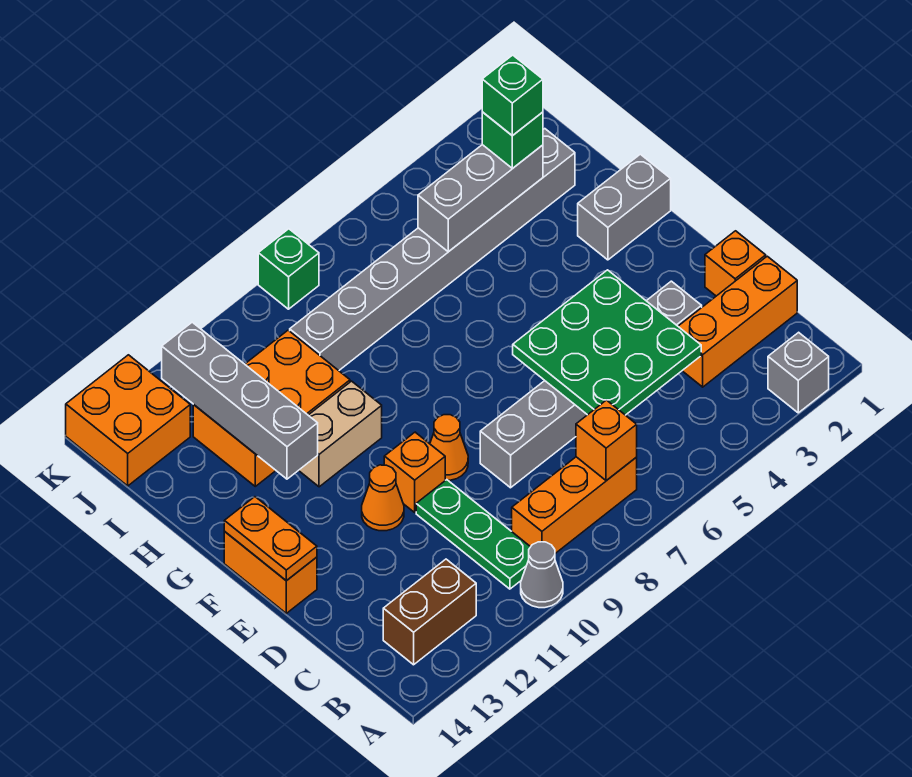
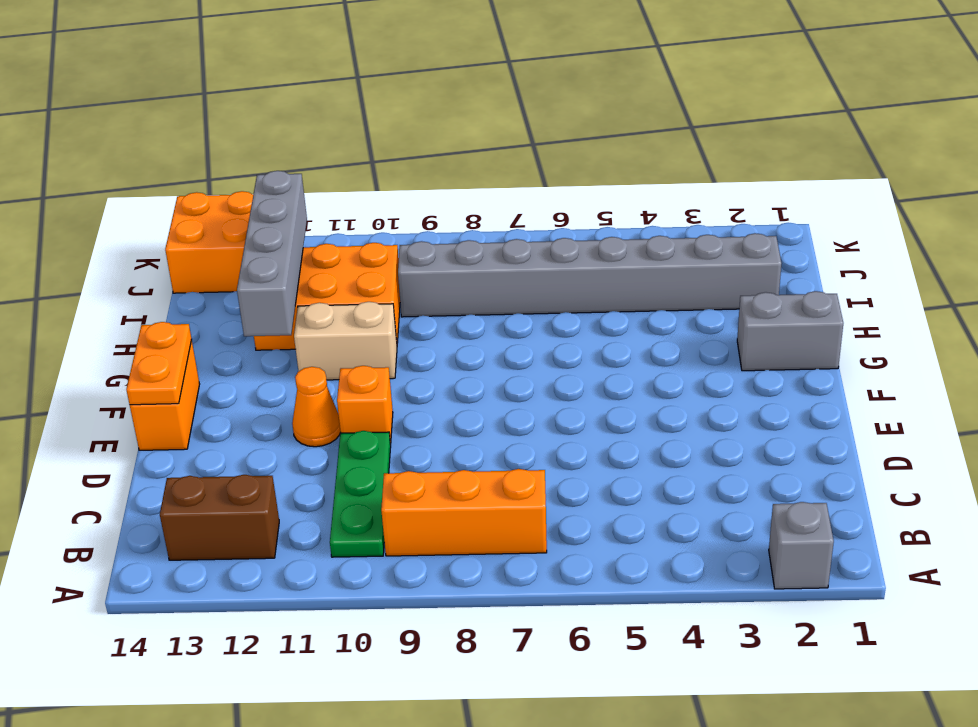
none -> grey cone A10 level 1
none -> orange brick C1:C3 level 1
none -> orange brick D1 level 1

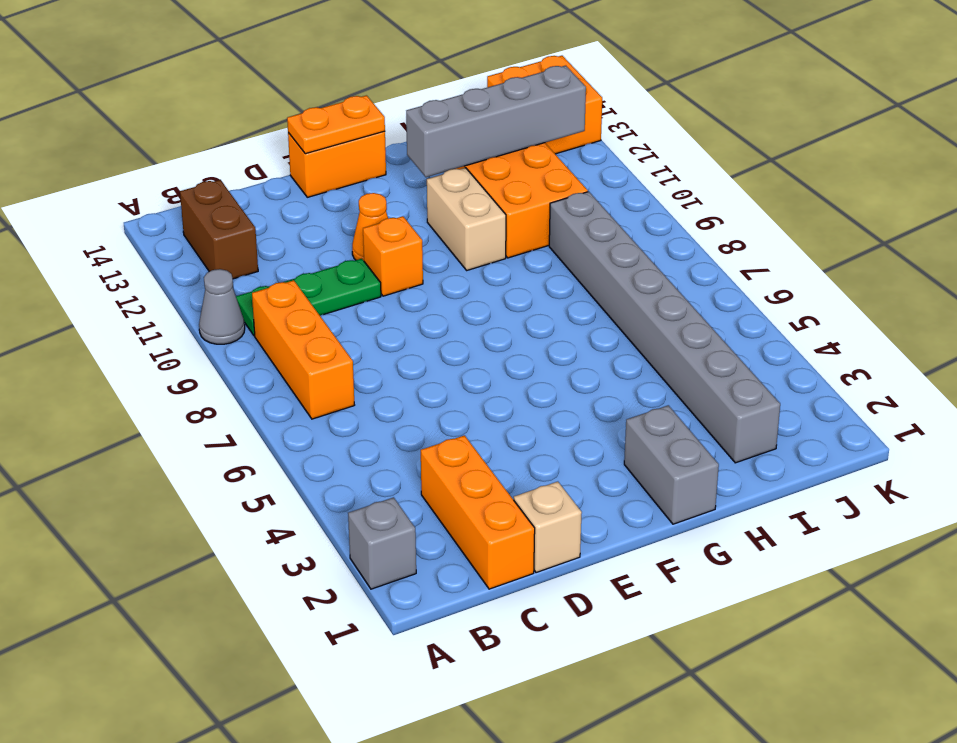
tan brick D1 level 1 -> orange brick D1 level 1
none -> grey brick D3:D8 level 1
none -> orange cone E9 level 1
none -> green brick K8 level 1

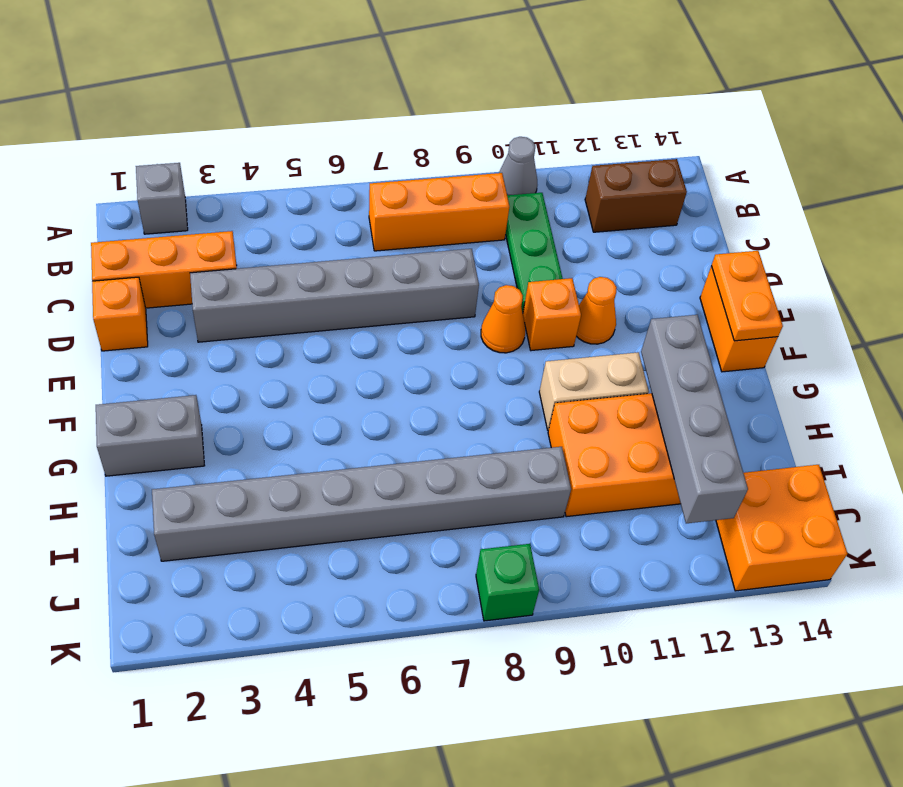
none -> orange brick B7 level 2
none -> green plate C4:E6 level 2
none -> grey brick I3:I5 level 2

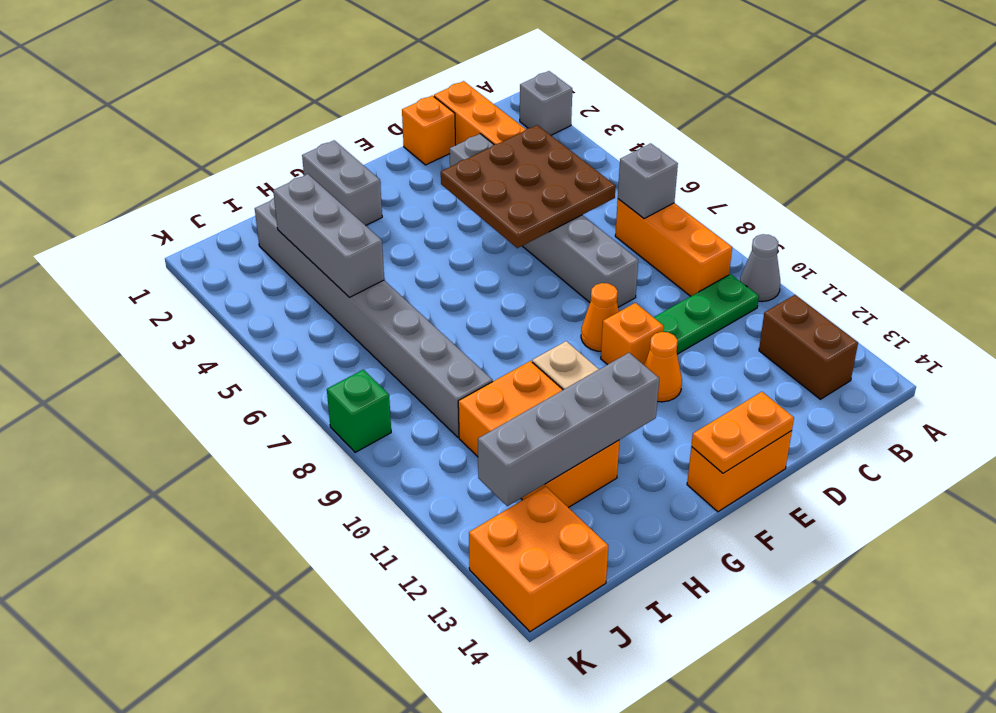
grey brick B7 level 2 -> orange brick B7 level 2
brown plate C4:E6 level 2 -> green plate C4:E6 level 2
none -> green brick I3 level 3
none -> green brick I3 level 4

